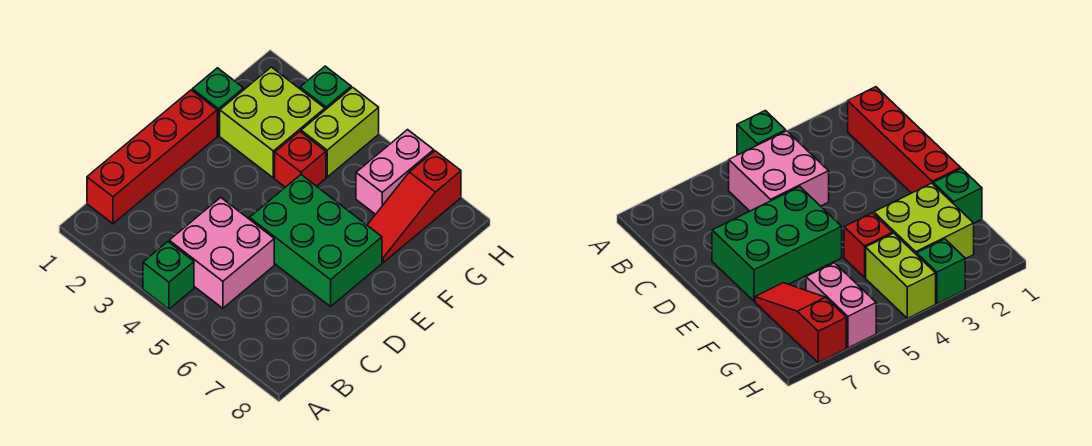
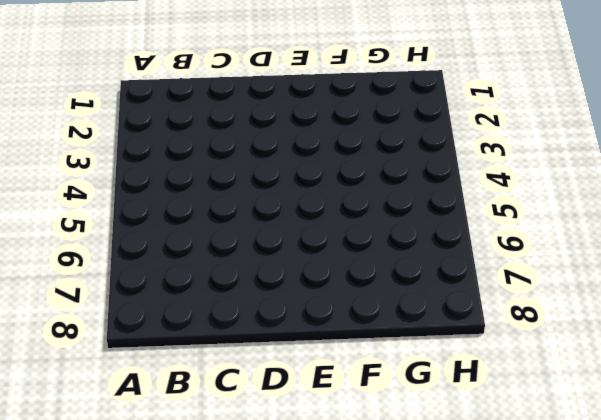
none -> green brick A4 level 1
none -> red brick B1:E1 level 1

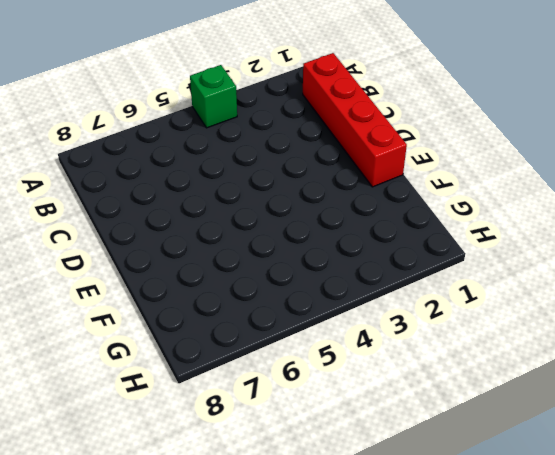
none -> pink brick B4:C5 level 1
none -> green brick D5:E7 level 1

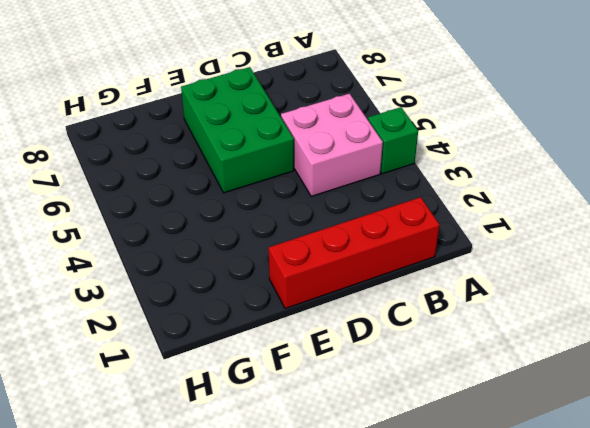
none -> green brick F1 level 1
none -> lime brick F2:G3 level 1

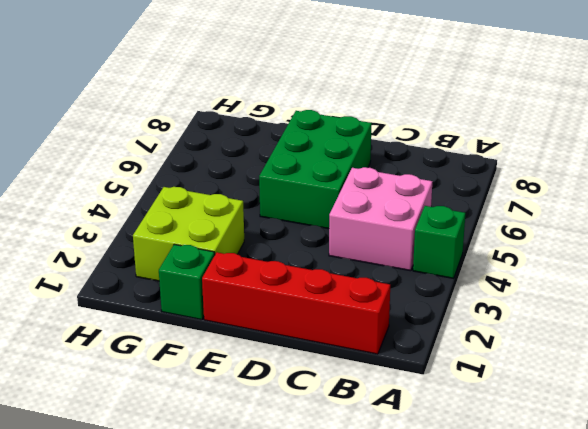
none -> red brick F4 level 1
none -> red slope F7:H7 level 1 top H

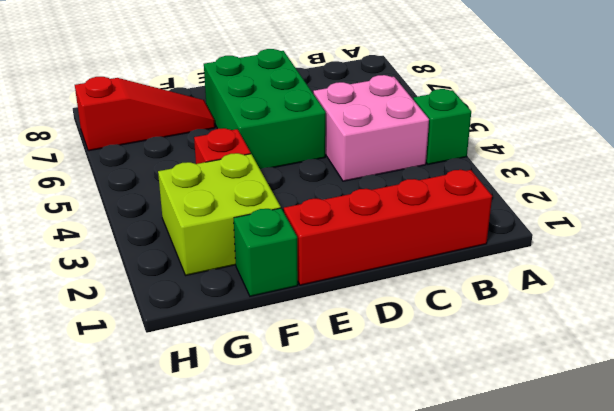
none -> lime brick G4:H4 level 1
none -> pink brick G6:H6 level 1

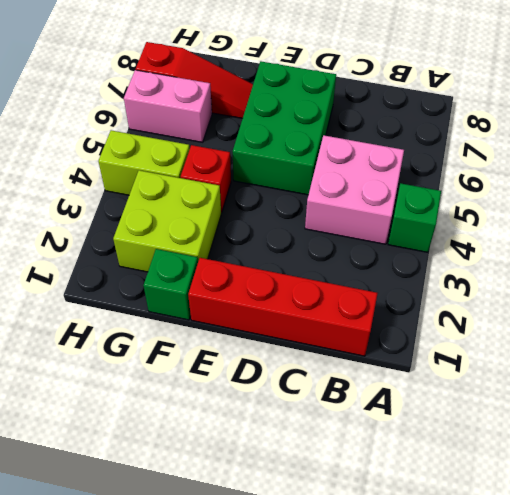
none -> green brick H3 level 1

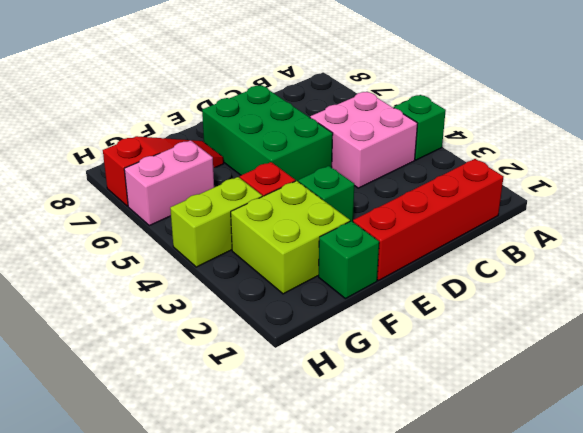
green brick E3 level 1 -> green brick H3 level 1

